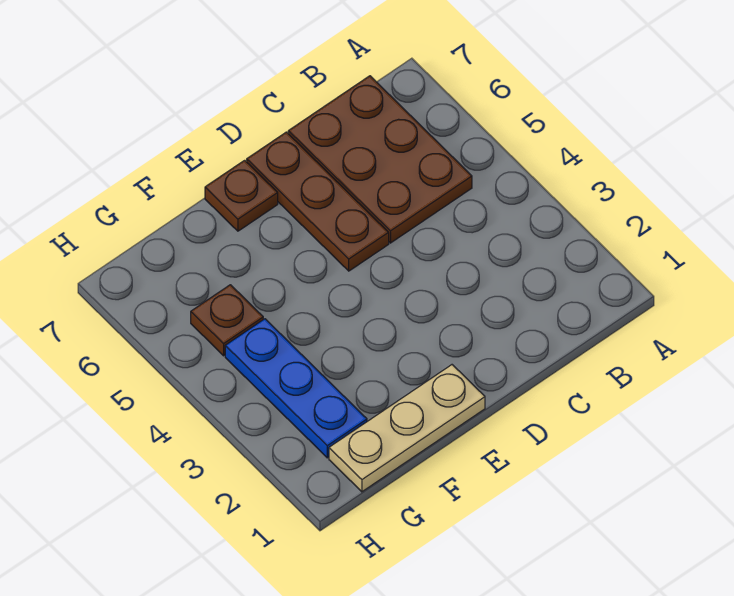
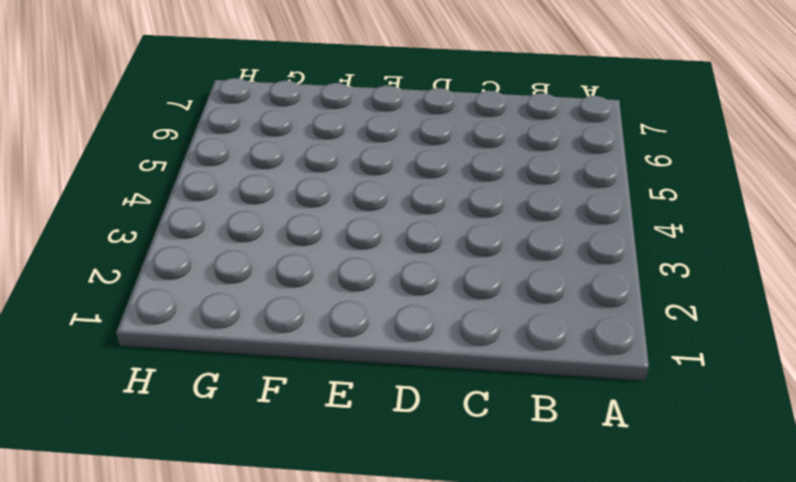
none -> brown plate B5:C7 level 1
none -> brown plate D5:D7 level 1

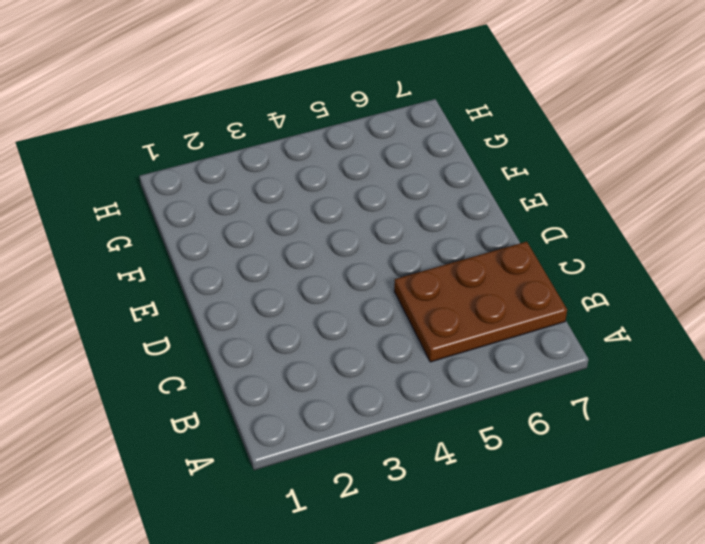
none -> brown plate D5:D7 level 1
none -> tan plate E1:G1 level 1

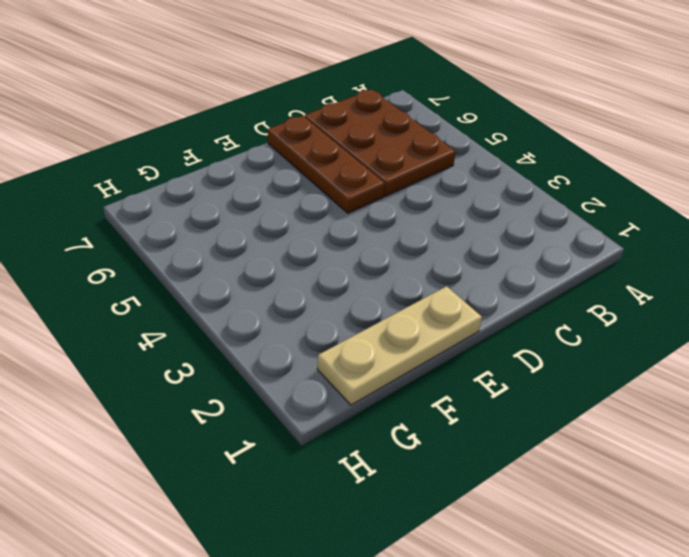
none -> brown plate E7 level 1
none -> blue plate G2:G4 level 1

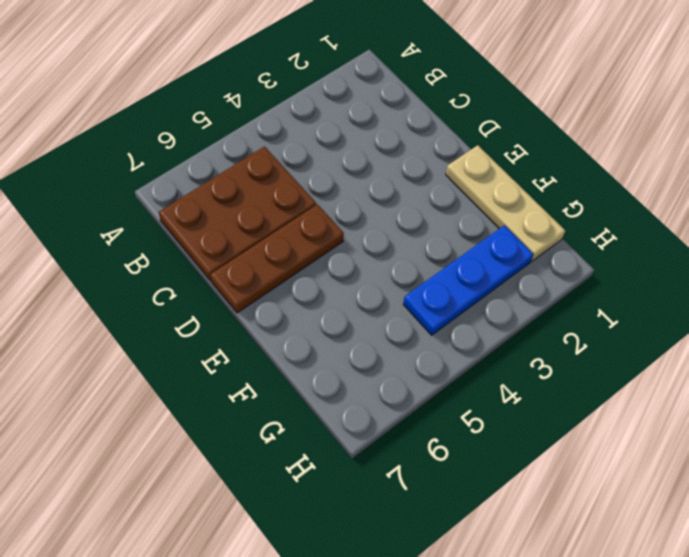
none -> brown plate E7 level 1
none -> brown plate G5 level 1

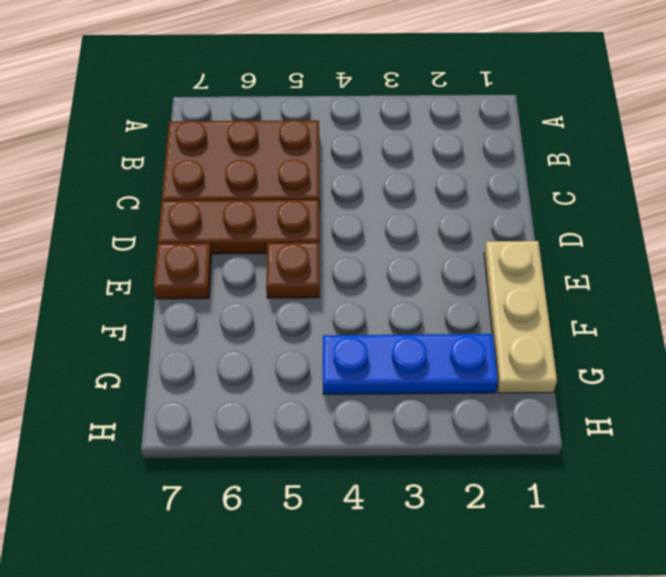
brown plate E5 level 1 -> brown plate G5 level 1

